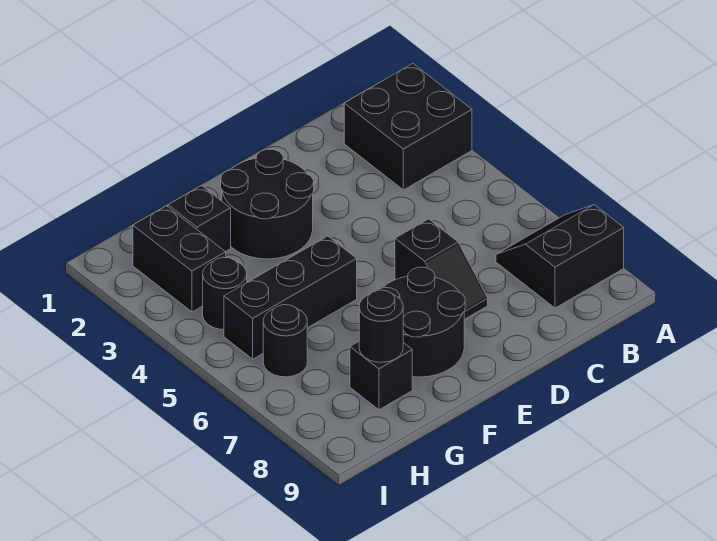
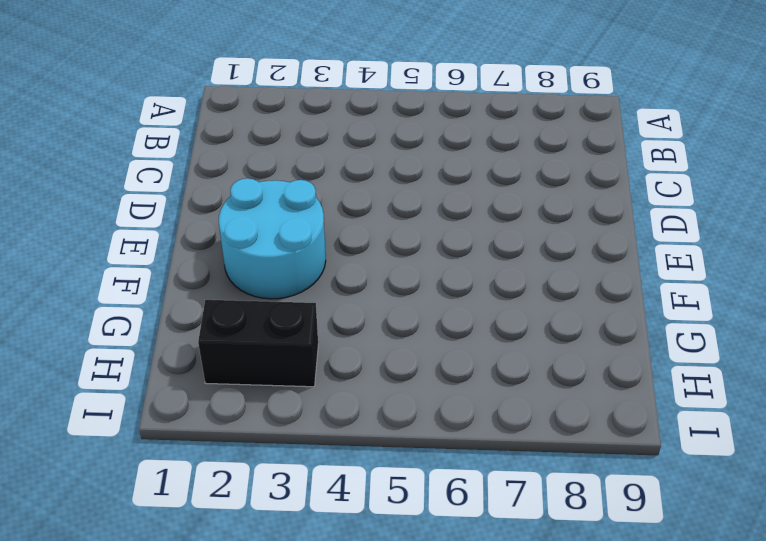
cyan round brick E2:F3 level 1 -> black round brick E2:F3 level 1
none -> black brick A2:B3 level 1
none -> black slope A7:B8 level 1 top 8
none -> black slope D6:D7 level 1 top 6

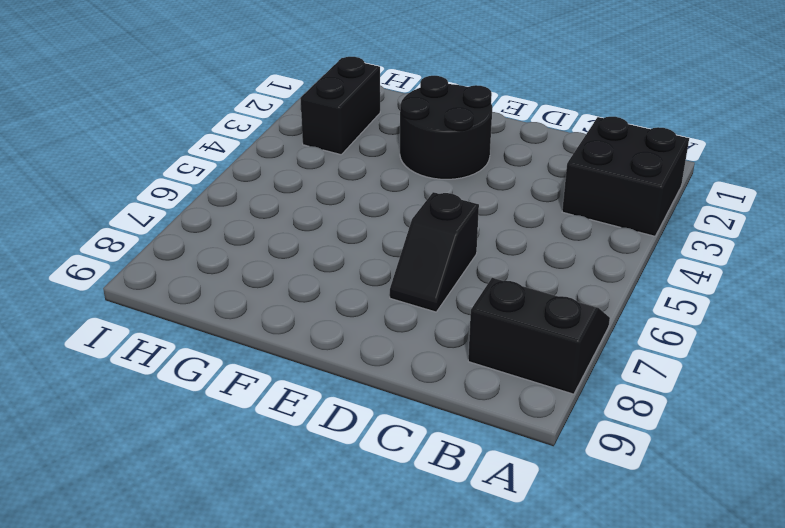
none -> black round brick E7:F8 level 1
none -> black brick F5:H5 level 1
none -> black brick G2 level 1

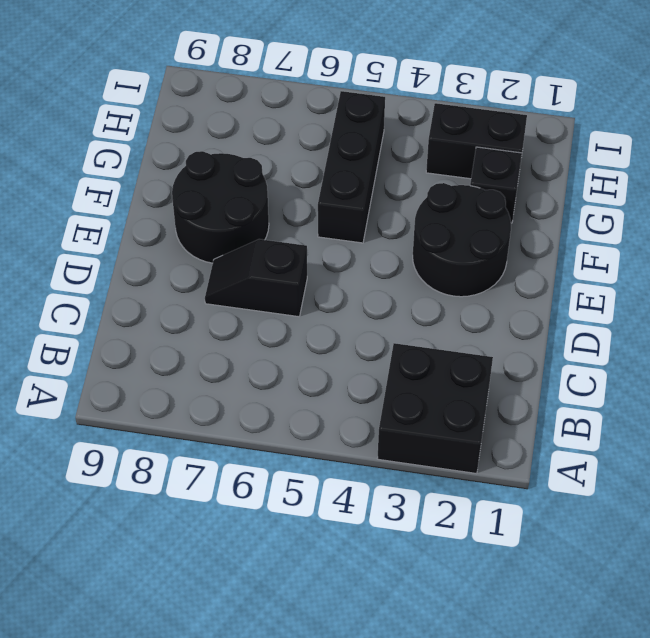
none -> black slope A7:B8 level 1 top 8
none -> black brick G8 level 1
none -> black round brick H4 level 1

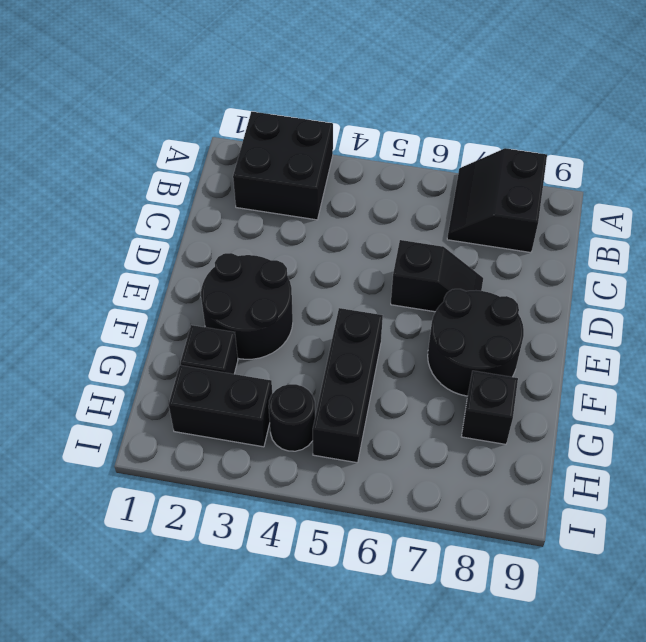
none -> black round brick H6 level 1
none -> black round brick G8 level 2

